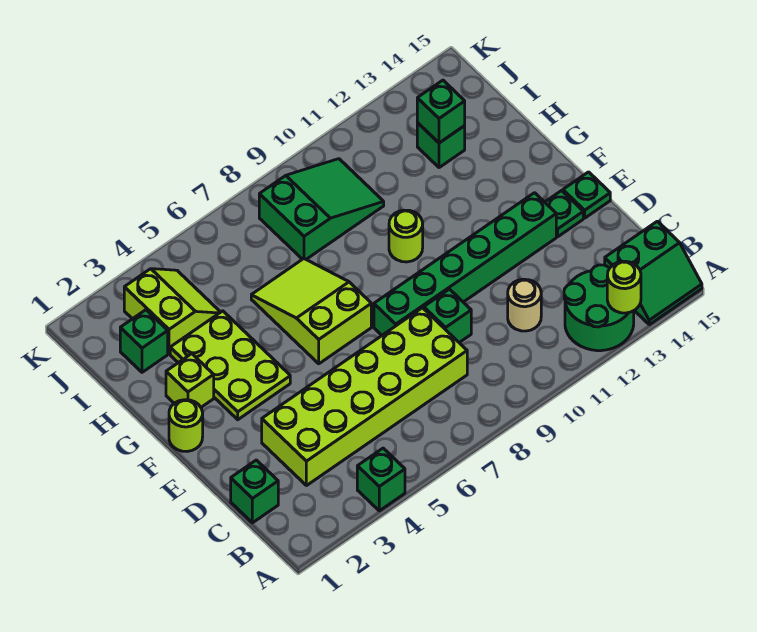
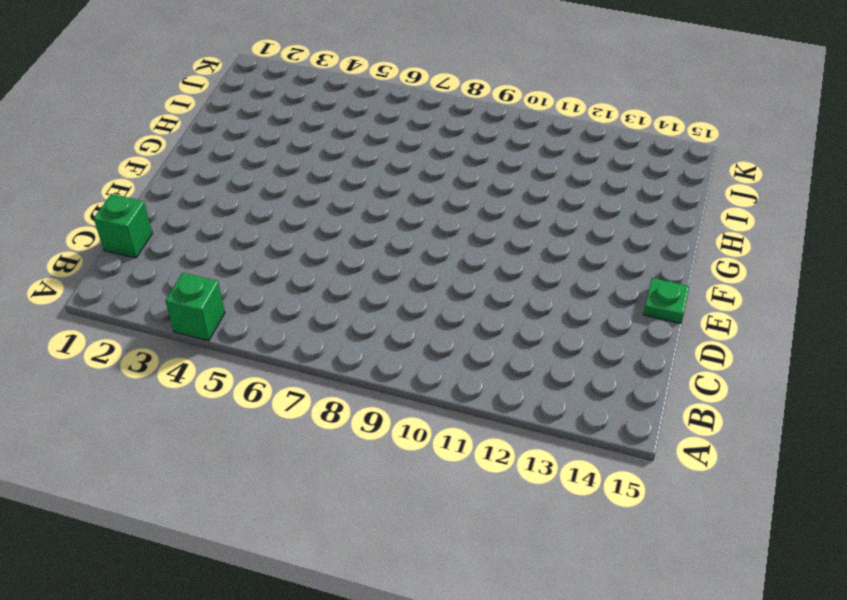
none -> green round brick A12:B13 level 1
none -> green slope A14:B15 level 1 top B
none -> lime brick C3:D8 level 1

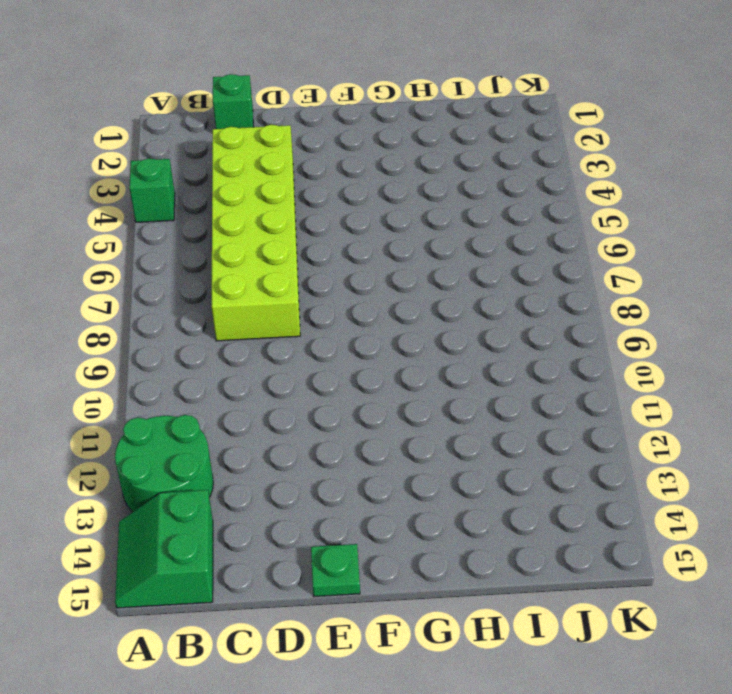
none -> tan round brick C11 level 1
none -> green brick D9 level 1
none -> green brick E8:E13 level 1

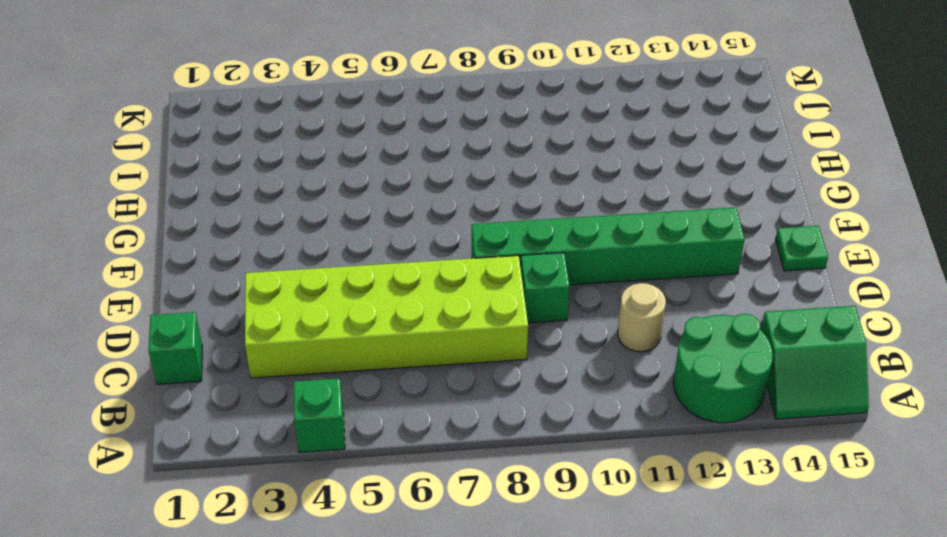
none -> green plate E14 level 1
none -> lime round brick F1 level 1
none -> lime plate F3:H4 level 1

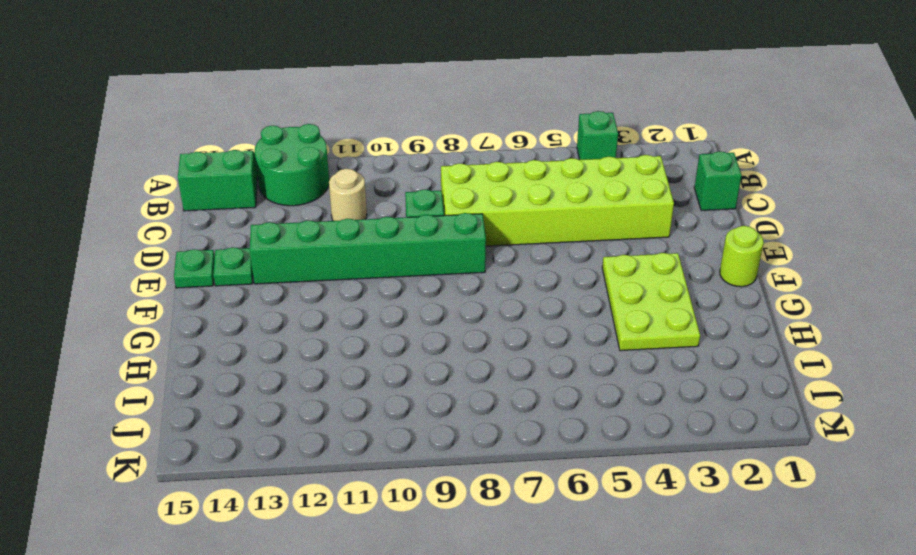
none -> lime slope F6:H7 level 1 top F
none -> lime brick G2 level 1
none -> lime round brick G10 level 1

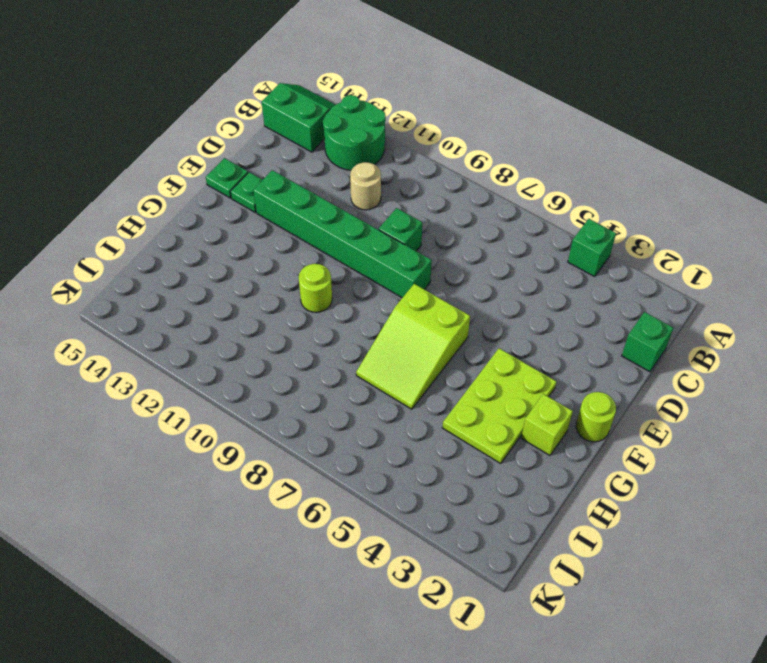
none -> lime brick C3:D8 level 1
none -> green brick I2 level 1
none -> lime slope I3:J4 level 1 top 3

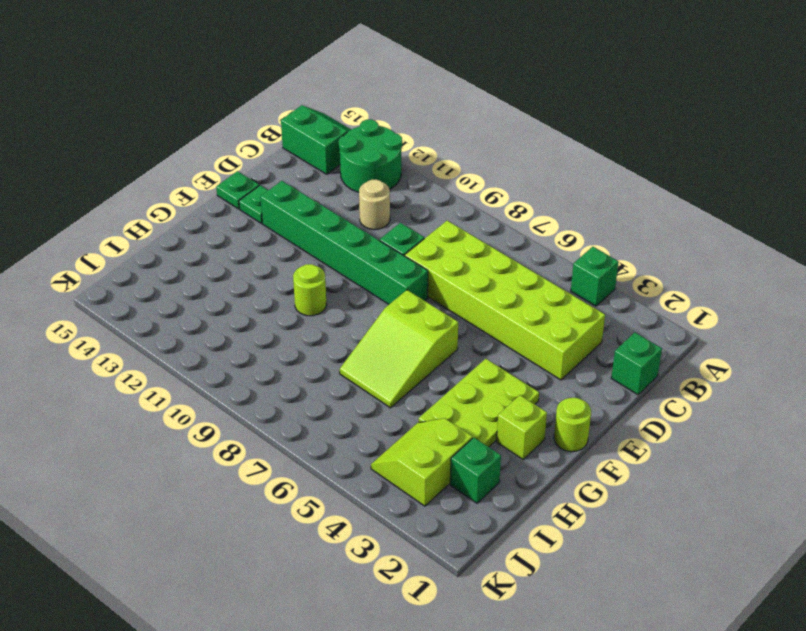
none -> green slope I8:J10 level 1 top 8
none -> green brick I13 level 1
none -> lime round brick A13 level 2

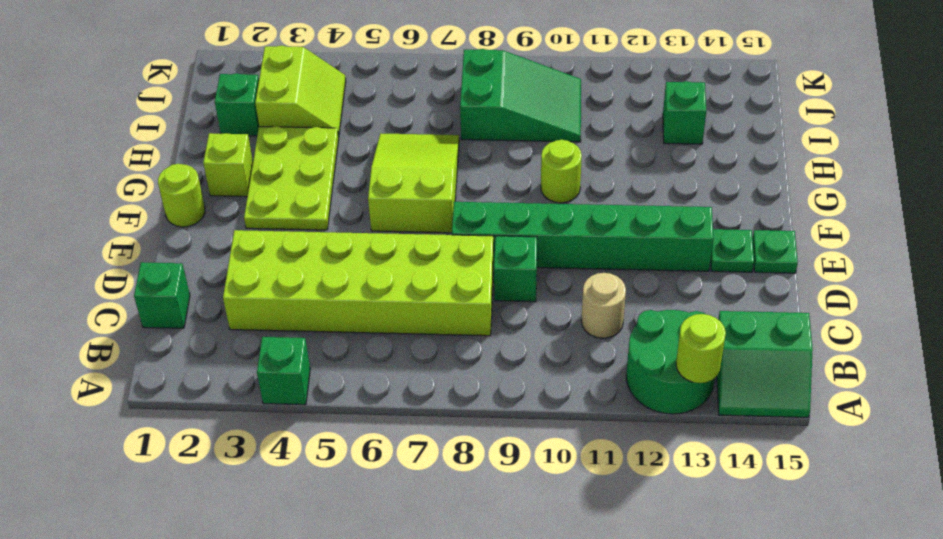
none -> green brick I13 level 2

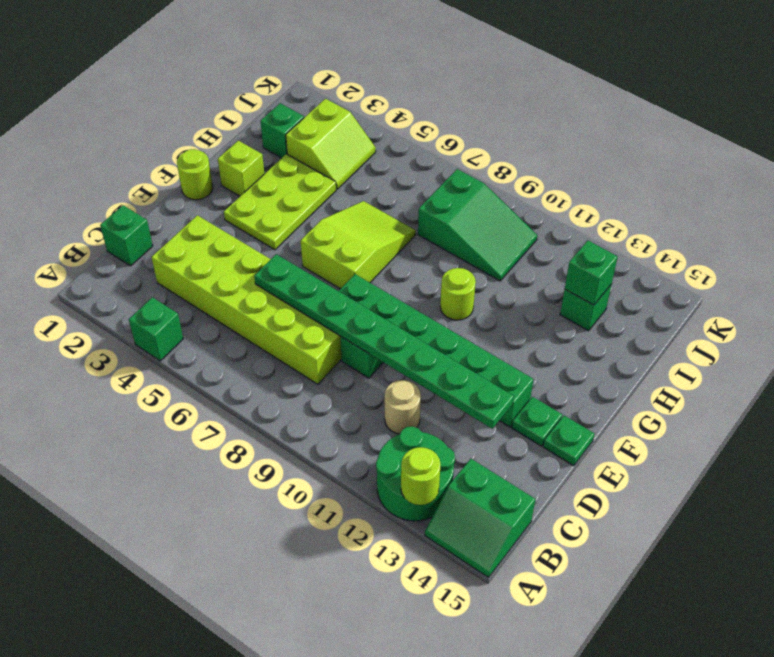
green plate D6:D13 level 2 -> none

